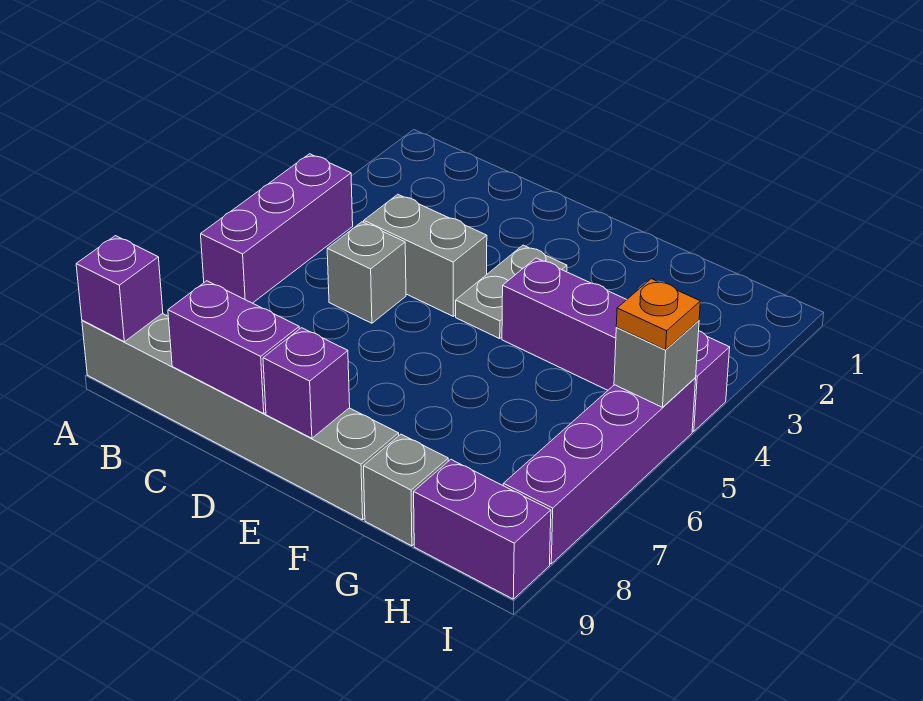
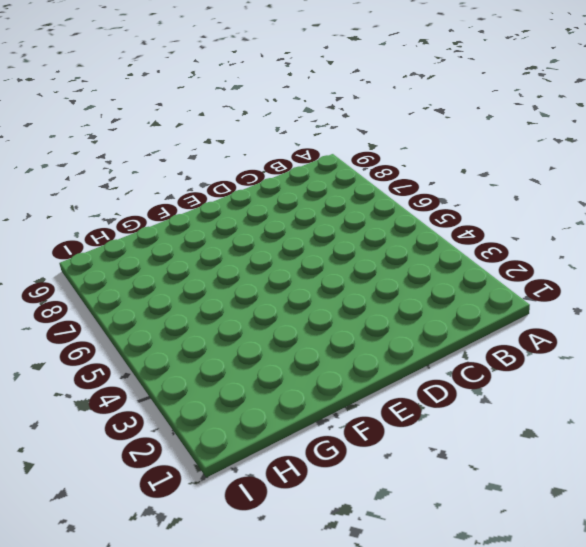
none -> purple brick A4:A6 level 1
none -> grey brick A9:F9 level 1
none -> grey brick C4:D4 level 1

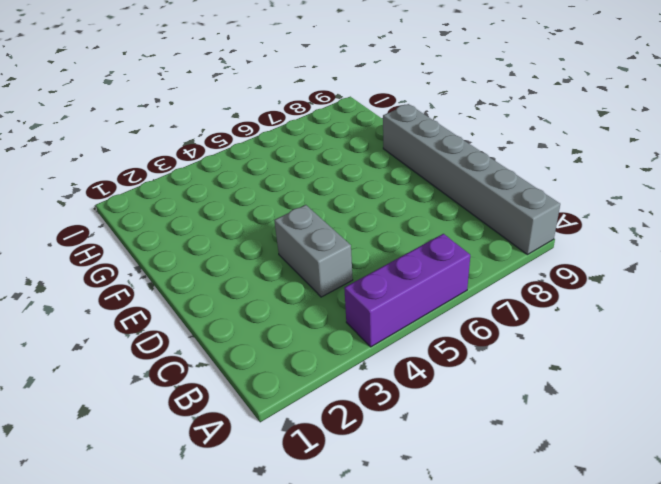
none -> grey brick C5 level 1
none -> grey plate E3:E4 level 1
none -> purple brick F4:I4 level 1

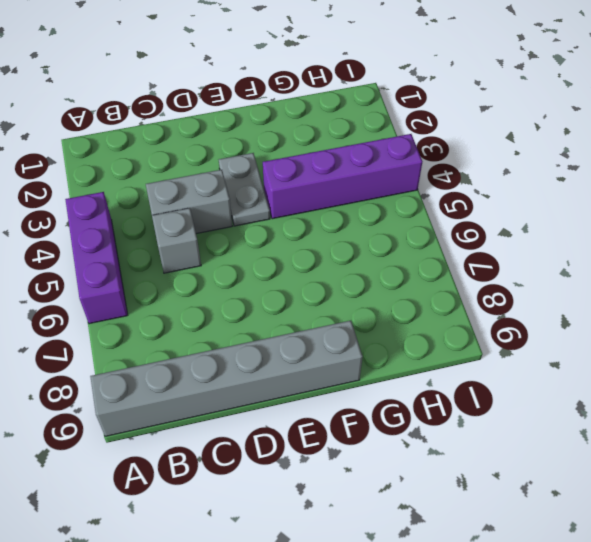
none -> grey brick G9 level 1
none -> purple brick H9:I9 level 1
none -> purple brick I5:I8 level 1

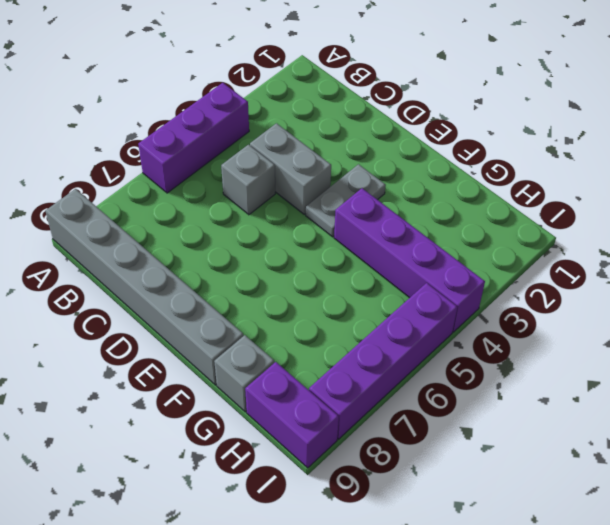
none -> purple brick A9 level 2
none -> purple brick C9:D9 level 2
none -> purple brick E9 level 2

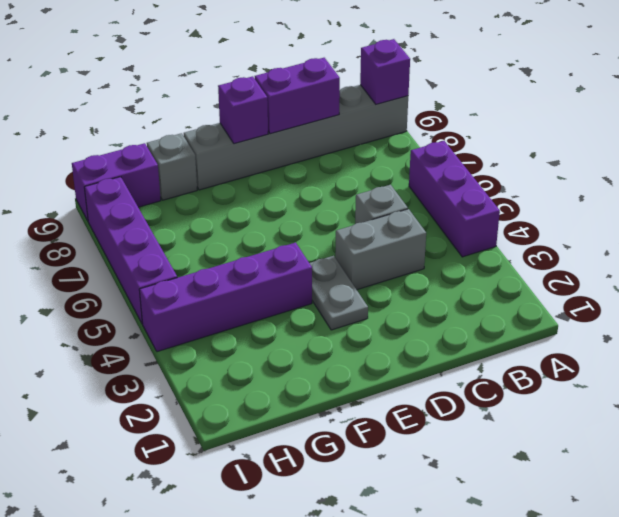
none -> grey brick I5 level 2
none -> orange plate I5 level 3

